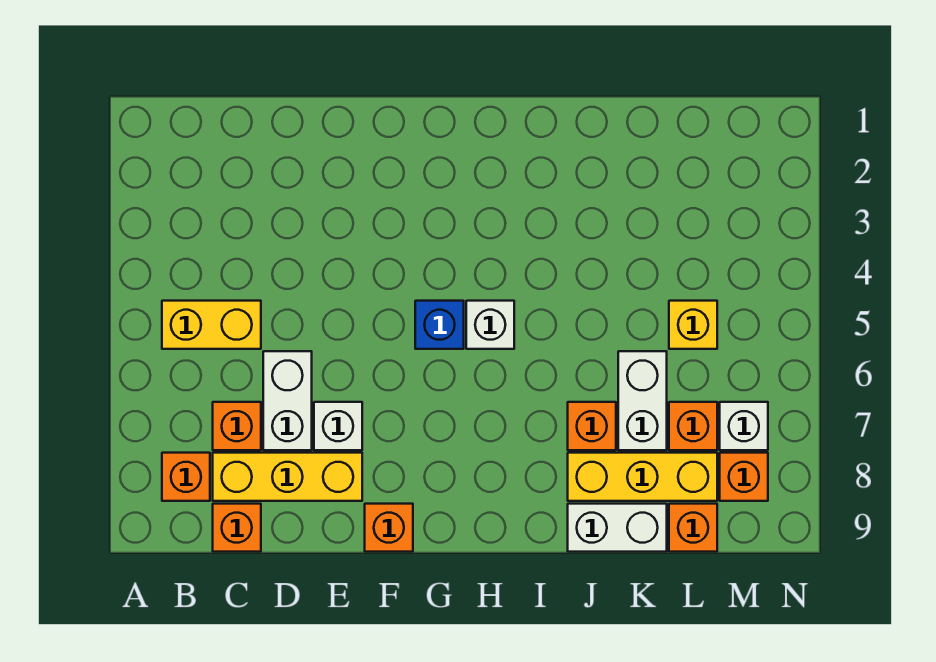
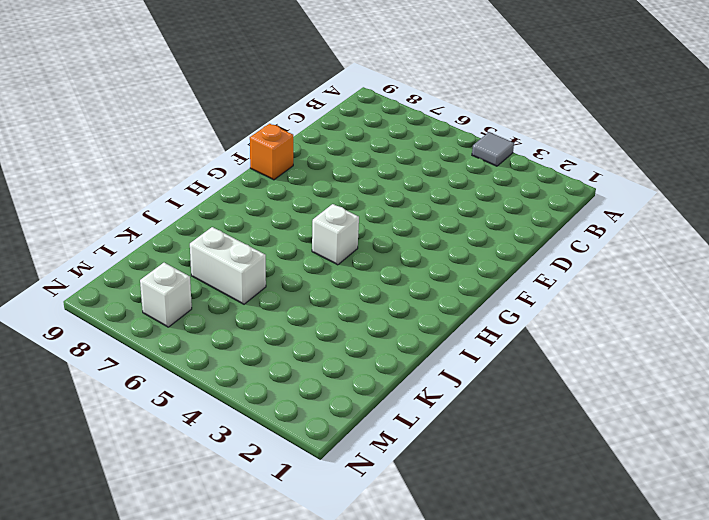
grey tile A4 level 1 -> none
none -> yellow brick B5:C5 level 1
none -> orange brick B8 level 1
none -> orange brick C7 level 1

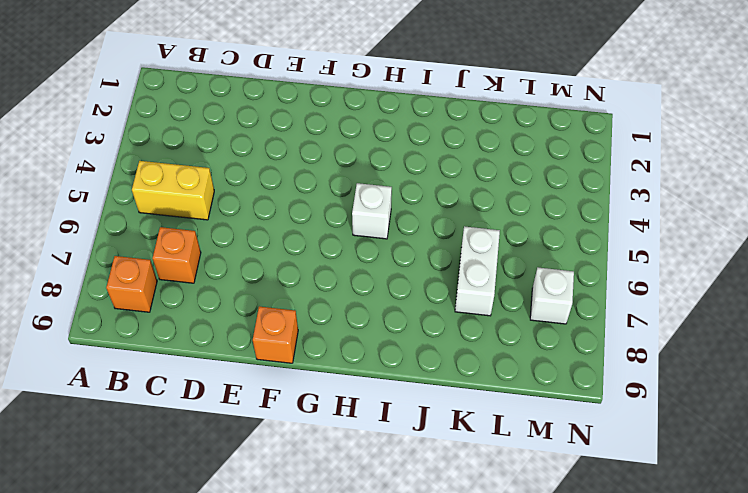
none -> yellow brick C8:E8 level 1
none -> orange brick C9 level 1
none -> white brick D6:D7 level 1

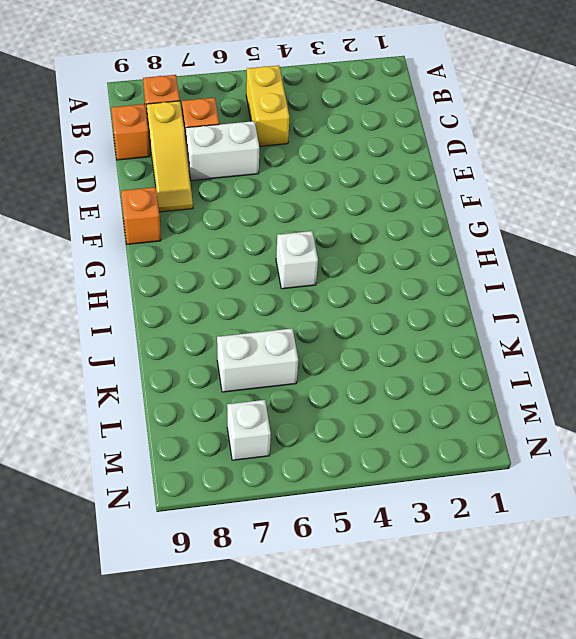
yellow slope C8:E8 level 1 top C -> yellow brick C8:E8 level 1
none -> white brick E7 level 1
none -> blue brick G5 level 1
none -> orange brick J7 level 1

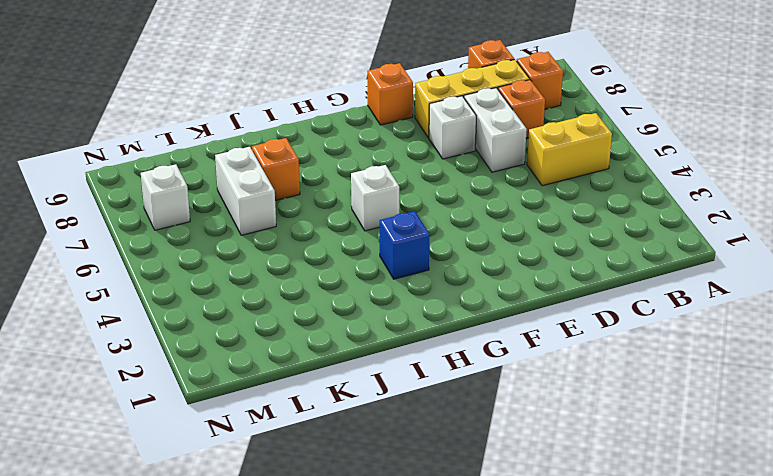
blue brick H3 level 1 -> blue brick G5 level 1
none -> yellow brick J8:L8 level 1
none -> white brick J9:K9 level 1
none -> yellow brick L5 level 1

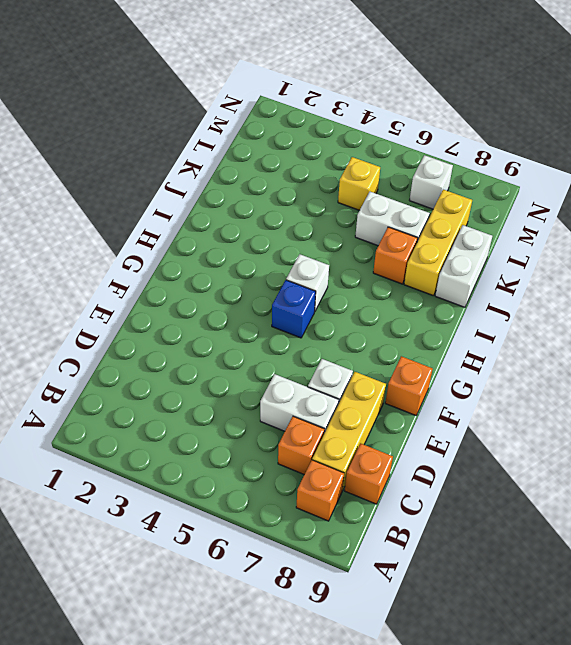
none -> yellow brick B5:C5 level 1
none -> orange brick L7 level 1
none -> orange brick L9 level 1

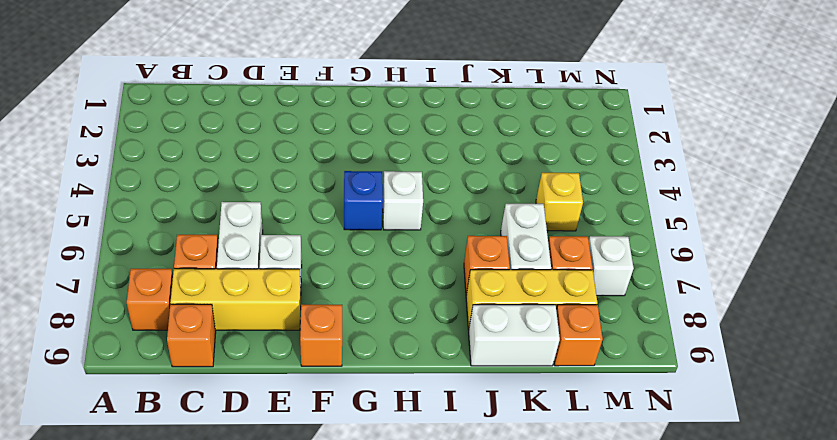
none -> yellow brick B5:C5 level 1
none -> orange brick M8 level 1

